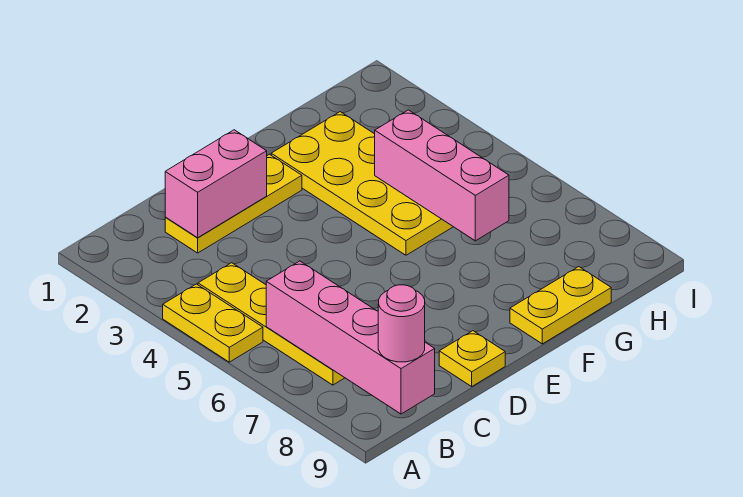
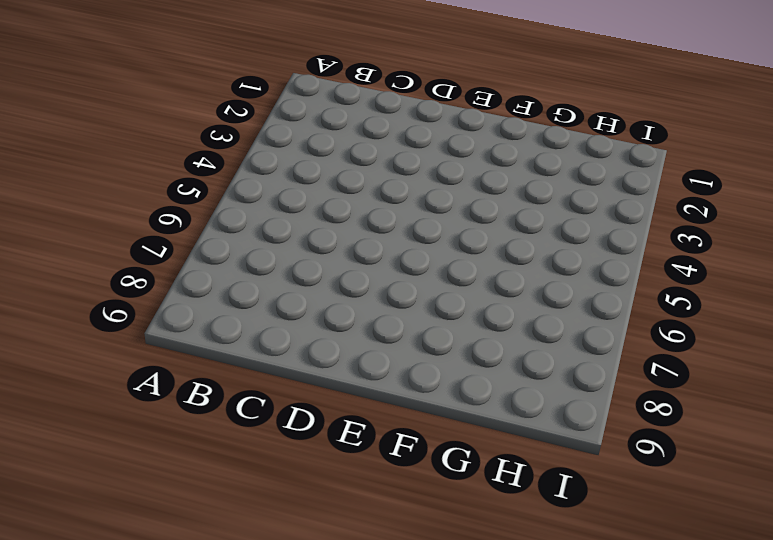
none -> yellow plate A4:A5 level 1
none -> yellow plate B4:B7 level 1

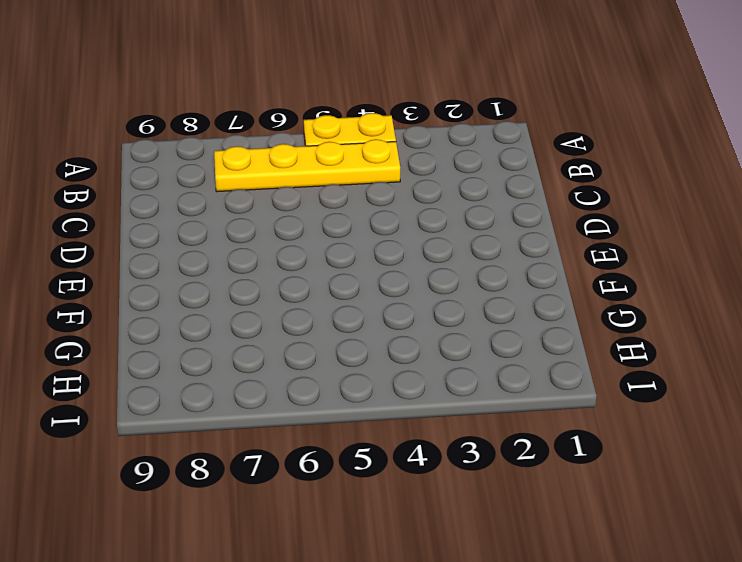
none -> yellow plate C2:E2 level 1
none -> yellow plate D9 level 1

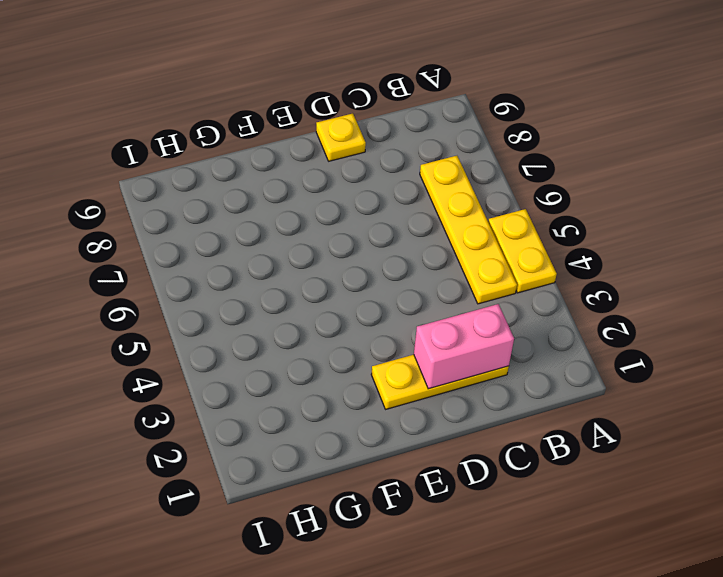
none -> yellow plate F2:G5 level 1
none -> yellow plate F9:G9 level 1

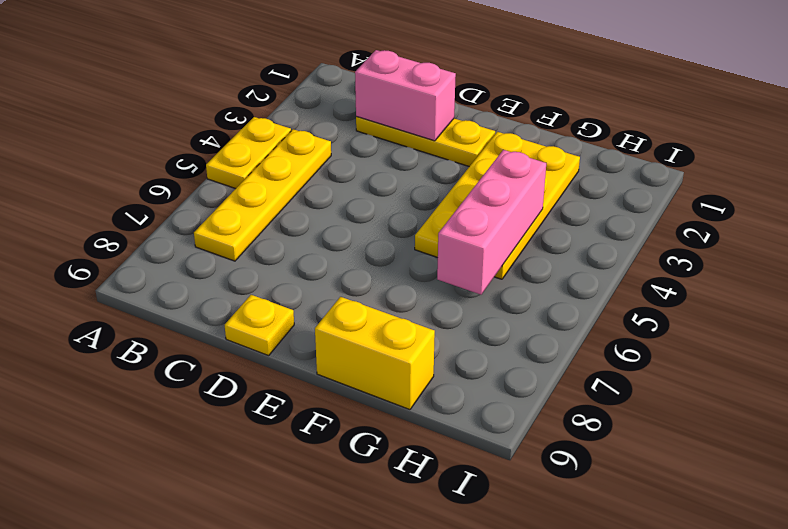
yellow brick F9:G9 level 1 -> yellow plate F9:G9 level 1
none -> pink brick B6:B9 level 2
none -> pink round brick B9 level 3

